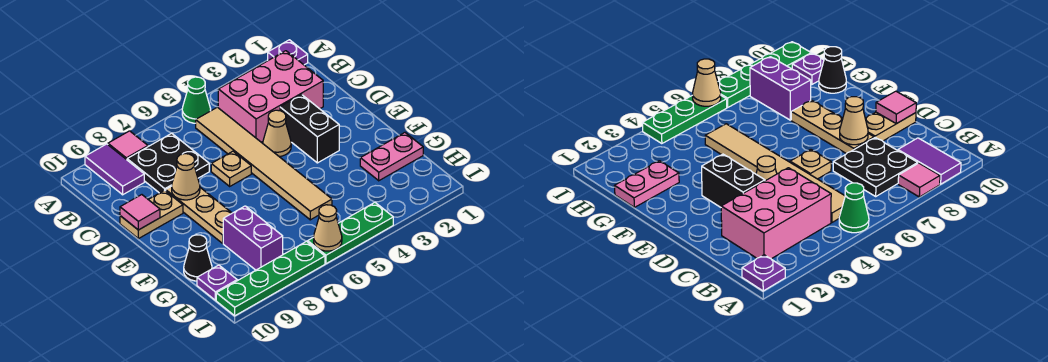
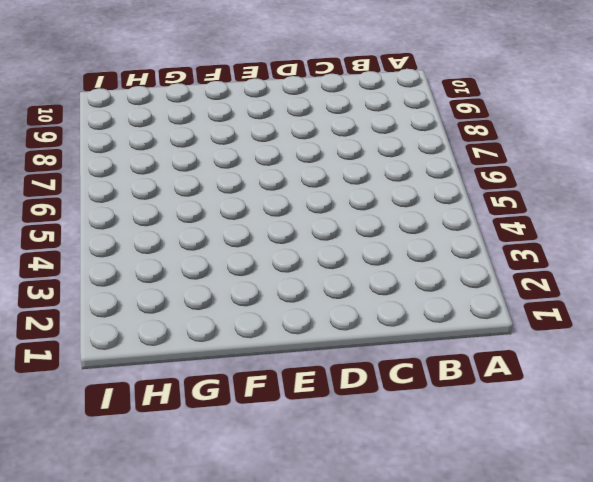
none -> purple plate A1 level 1
none -> green cone A5 level 1
none -> pink tile A8 level 1

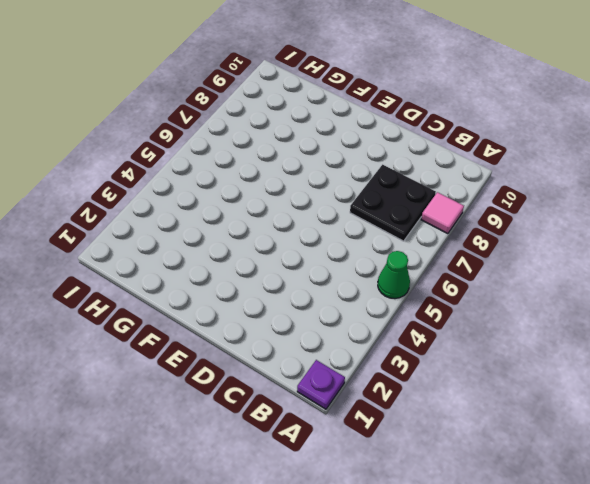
none -> purple tile A9:B9 level 1
none -> pink brick B2:C4 level 1
none -> tan tile B5:G5 level 1

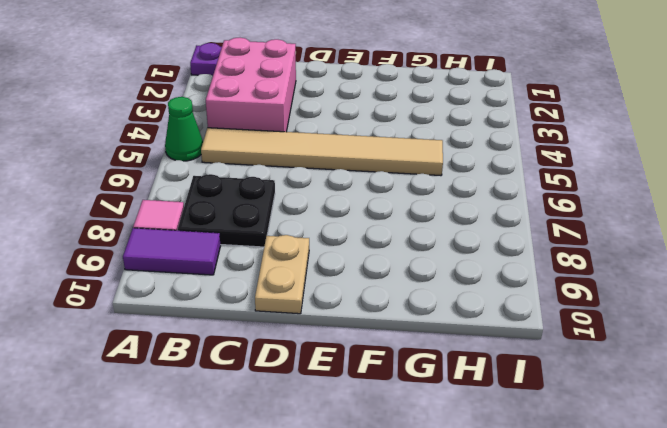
none -> black brick D3:E3 level 1
none -> tan cone D4 level 1
none -> tan plate D6 level 1

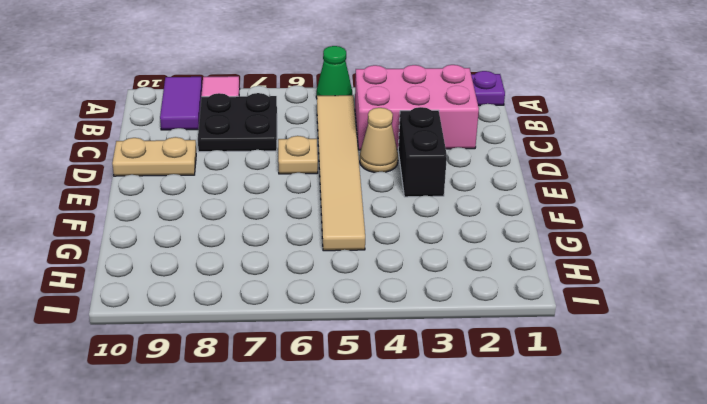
none -> tan plate D8:F8 level 1
none -> pink plate G1:G2 level 1
none -> purple brick G8:H8 level 1

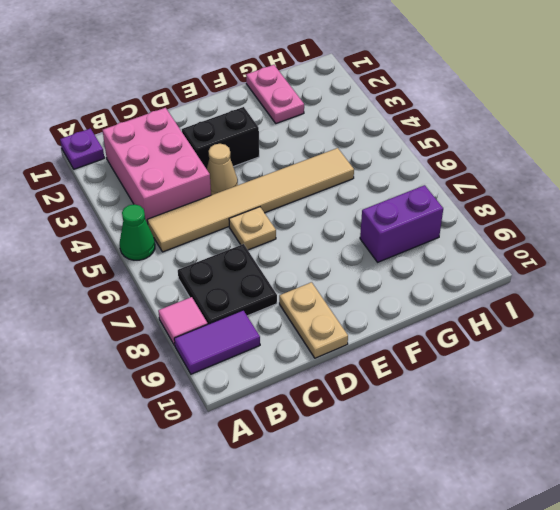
none -> tan plate D8:F8 level 1
none -> black cone G10 level 1
none -> purple plate H10 level 1

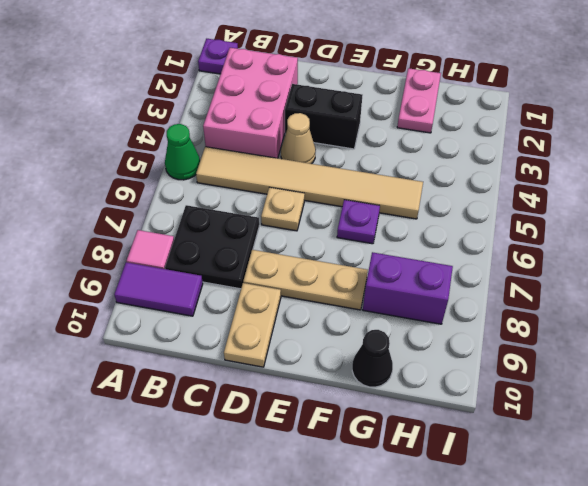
purple plate F6 level 1 -> purple plate H10 level 1
none -> green plate I4:I6 level 1
none -> green plate I7:I10 level 1
none -> tan cone D8 level 2

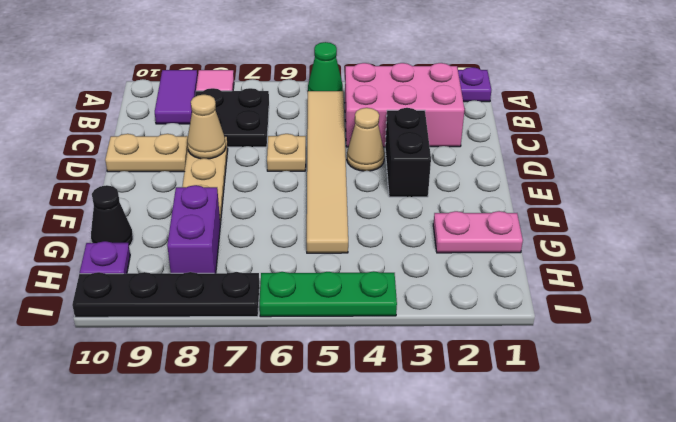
black plate I7:I10 level 1 -> green plate I7:I10 level 1
none -> pink tile D10 level 2
none -> tan cone I6 level 2

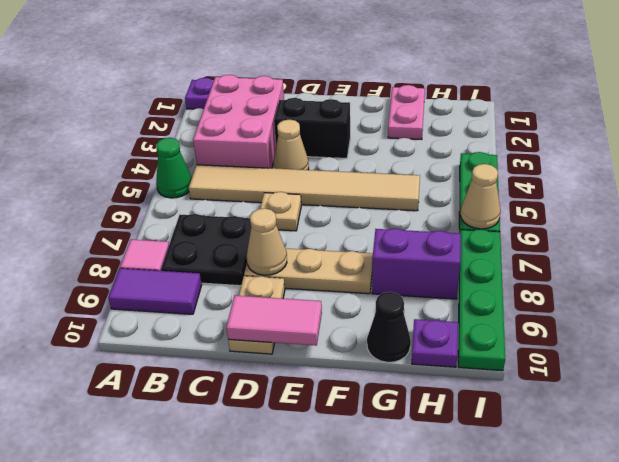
pink tile D10:E10 level 2 -> pink tile D10 level 2

